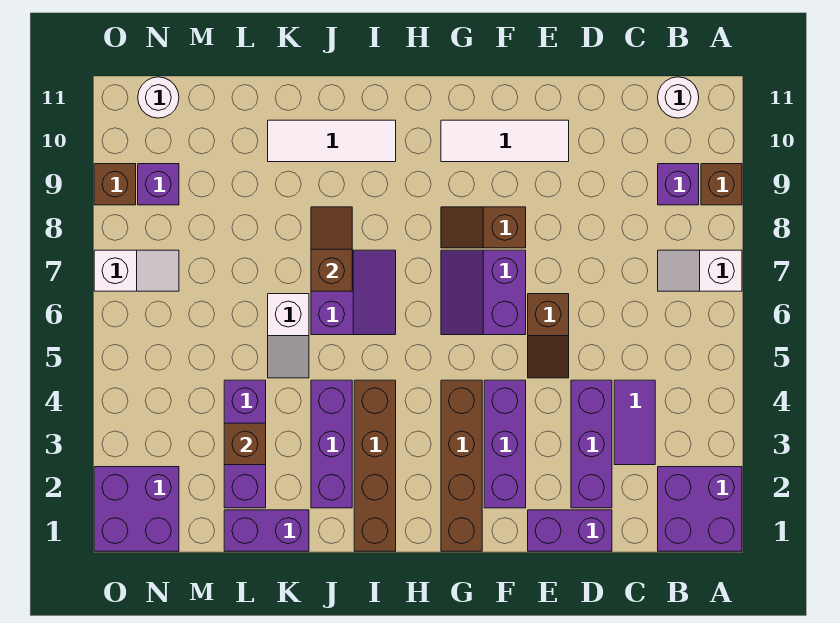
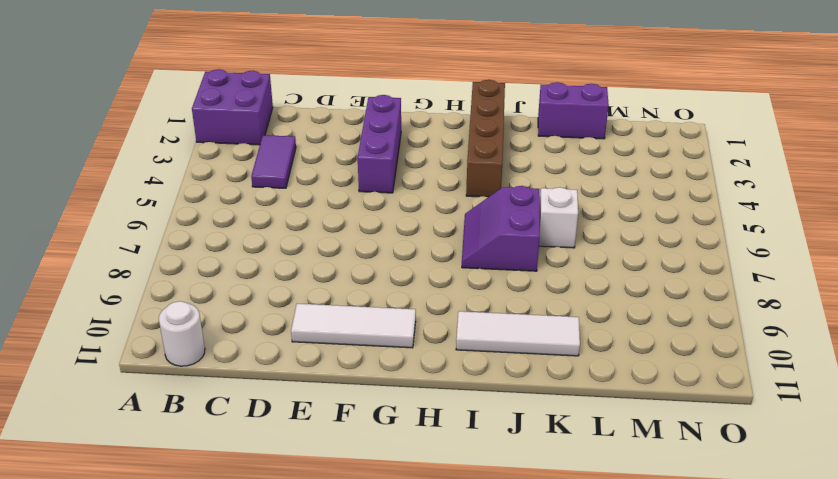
none -> white slope A7:B7 level 1 top A
none -> brown brick A9 level 1
none -> purple brick B9 level 1

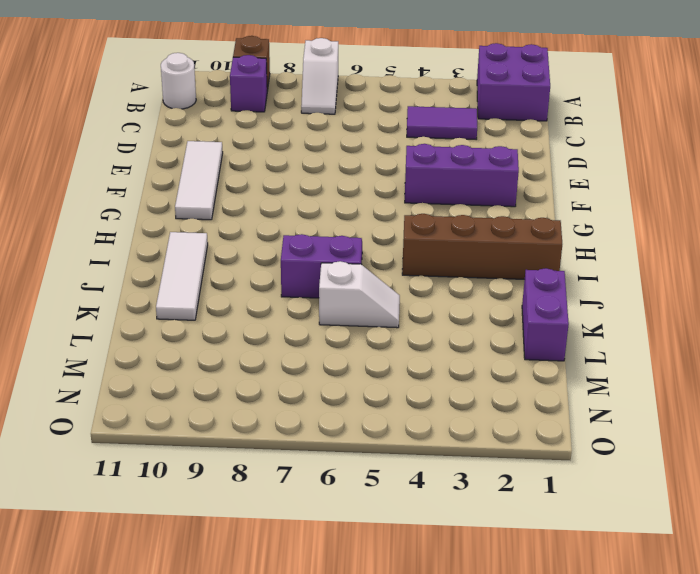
none -> purple brick D1:E1 level 1
none -> purple brick D2:D4 level 1
none -> brown slope E5:E6 level 1 top 6

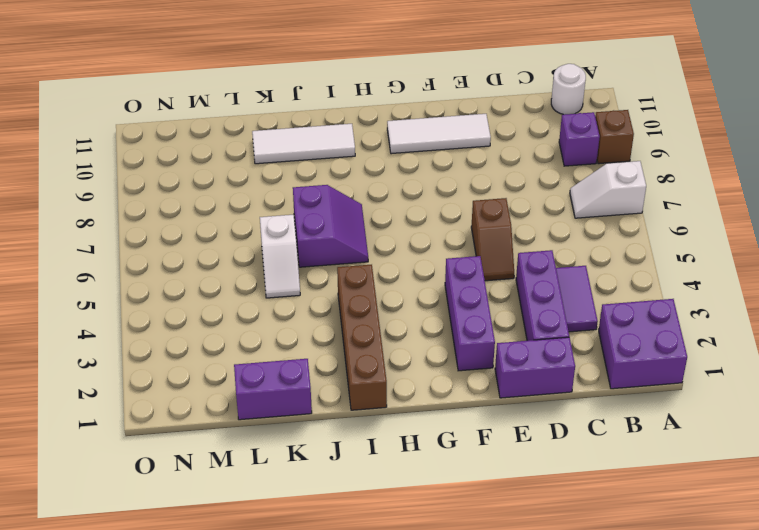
none -> purple slope F6:G7 level 1 top F
none -> brown slope F8:G8 level 1 top F
none -> brown brick G1:G4 level 1

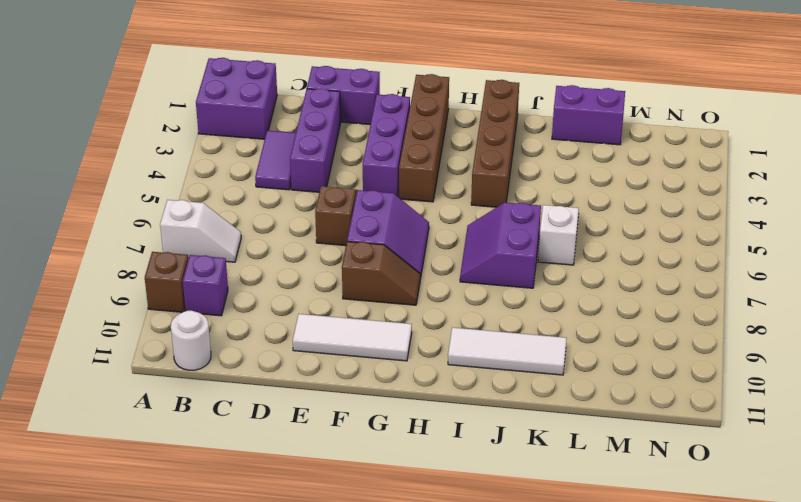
none -> purple brick J2:J4 level 1
none -> purple brick L2:L4 level 1
none -> purple brick N1:O2 level 1

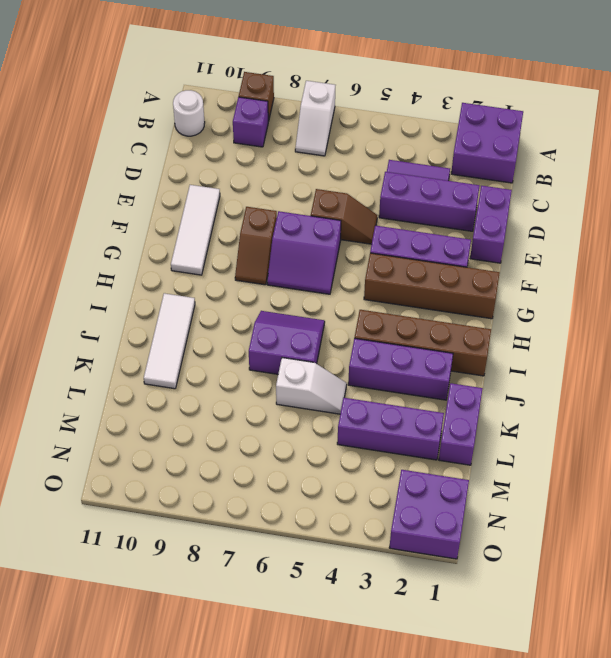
none -> white slope N7:O7 level 1 top O
none -> purple brick N9 level 1
none -> white round brick N11 level 1

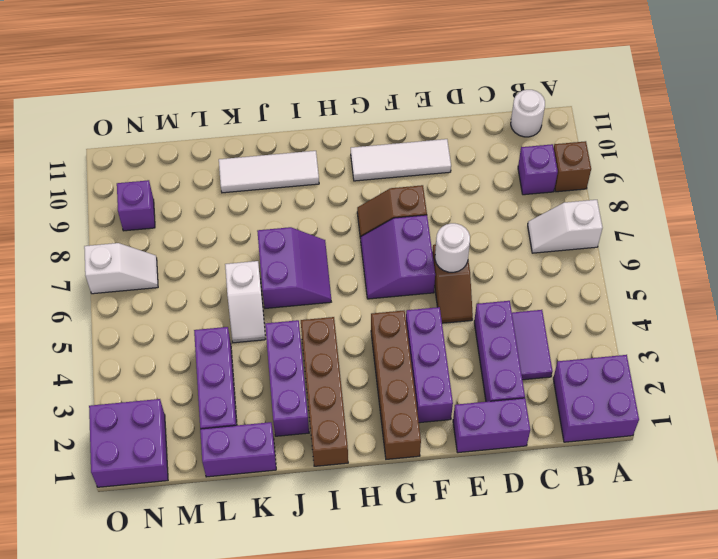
white round brick E6 level 2 -> white round brick N11 level 1
none -> brown brick O9 level 1
none -> brown slope J7:J8 level 2 top 7
none -> brown brick L3 level 2

